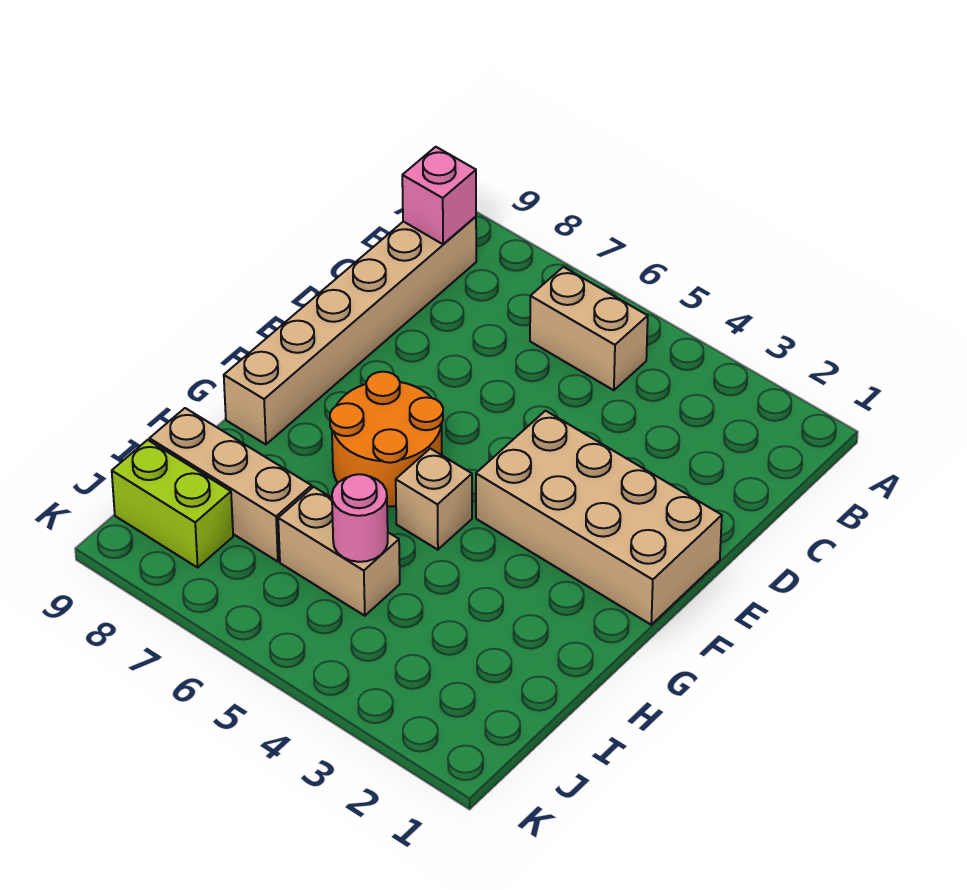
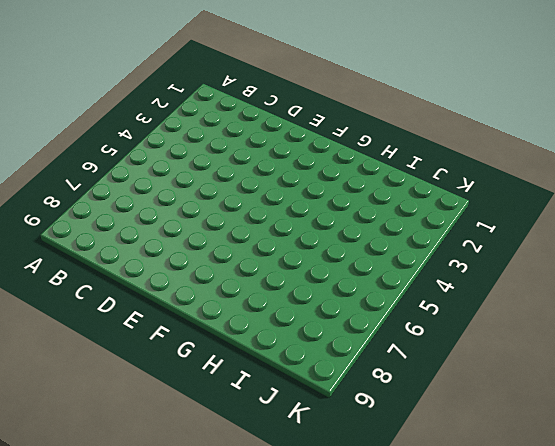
none -> tan brick B5:B6 level 1
none -> tan brick B9:G9 level 1

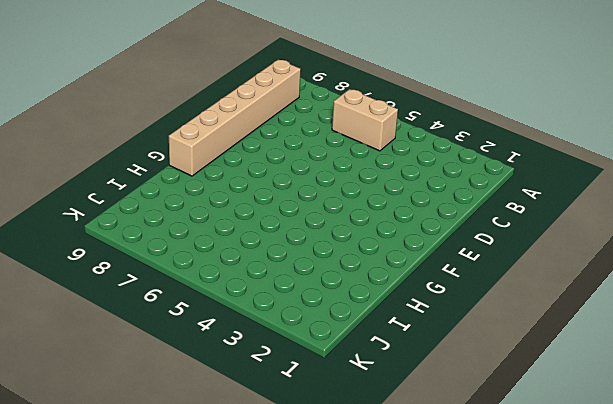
none -> tan brick E1:F4 level 1
none -> orange round brick F6:G7 level 1

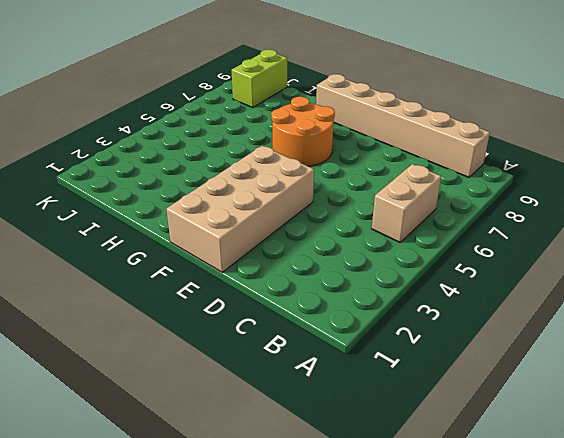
none -> tan brick G5 level 1
none -> tan brick I5:I6 level 1

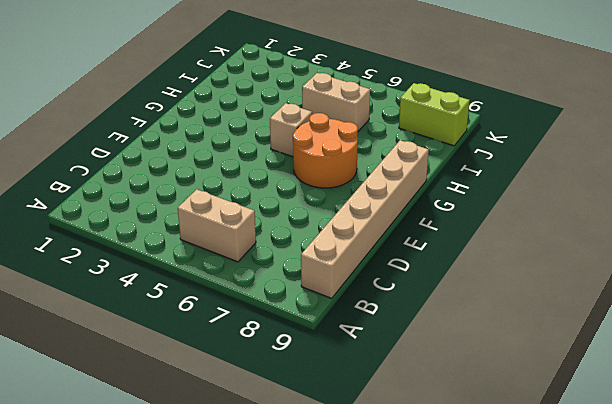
none -> tan brick E1:F4 level 1
none -> tan brick I7:I9 level 1

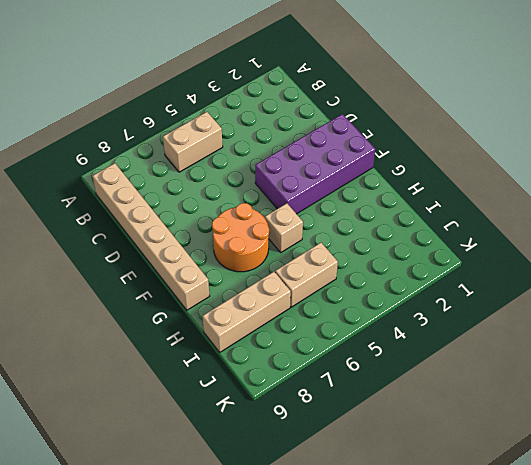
purple brick E1:F4 level 1 -> tan brick E1:F4 level 1
none -> lime brick J8:J9 level 1
none -> pink brick B9 level 2

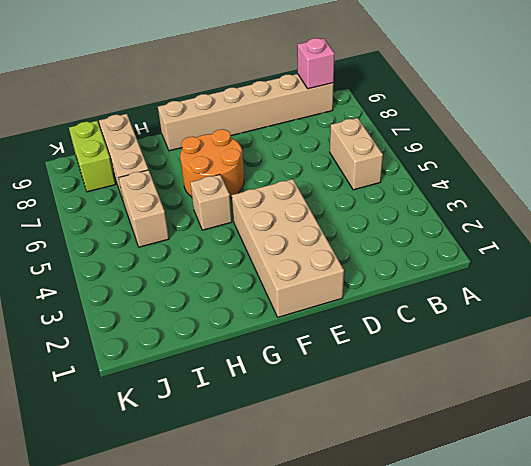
none -> pink round brick I5 level 2

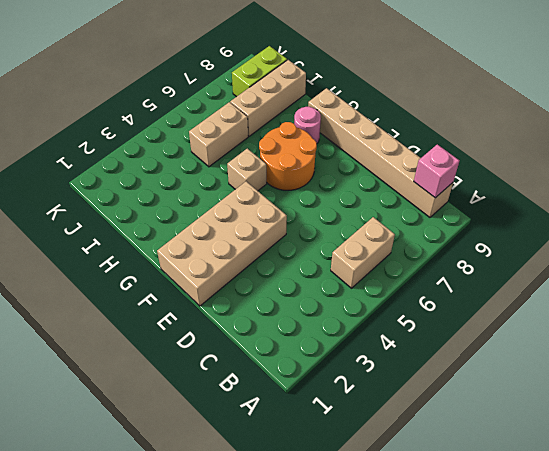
pink round brick G8 level 1 -> pink round brick I5 level 2

